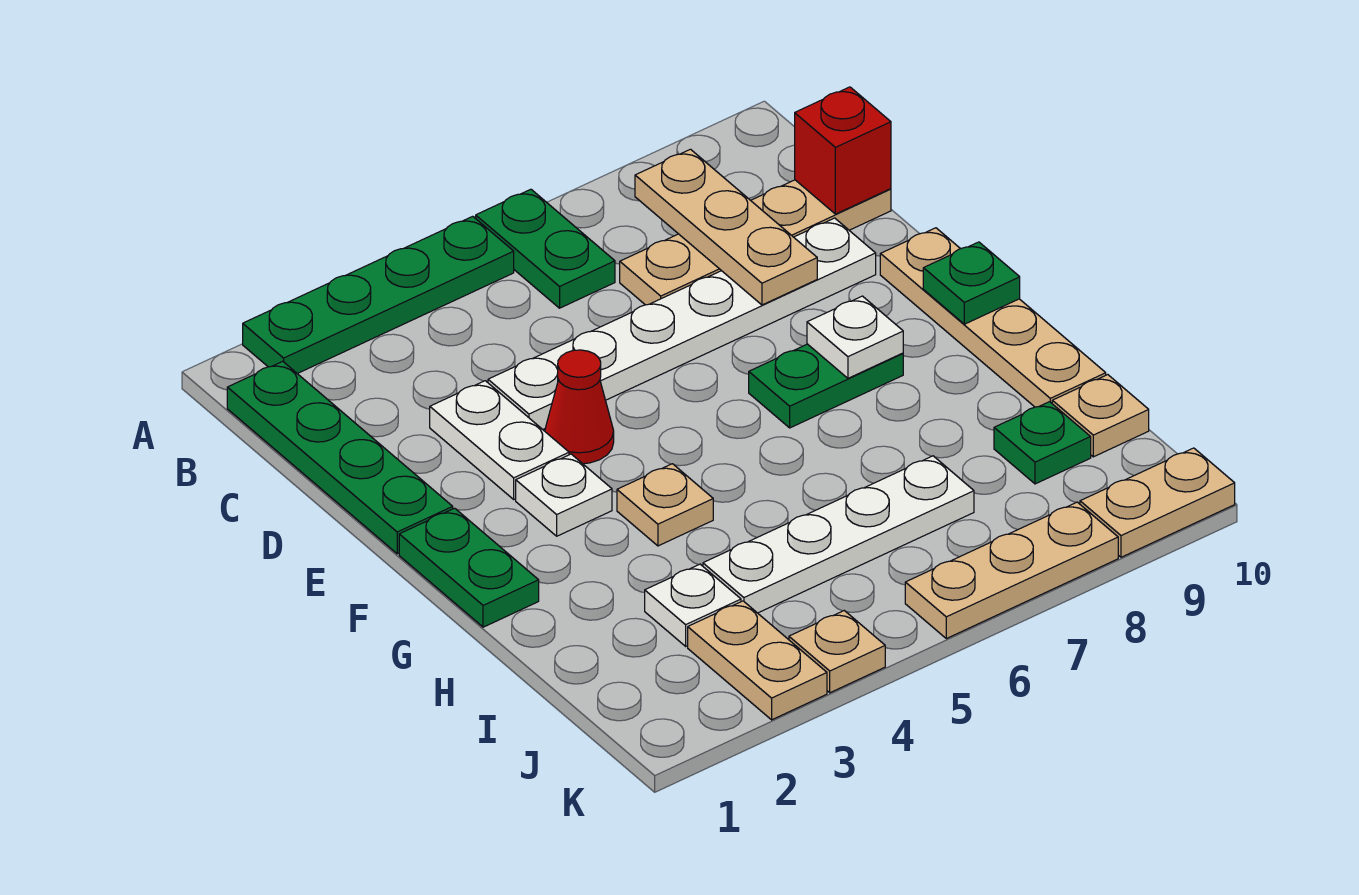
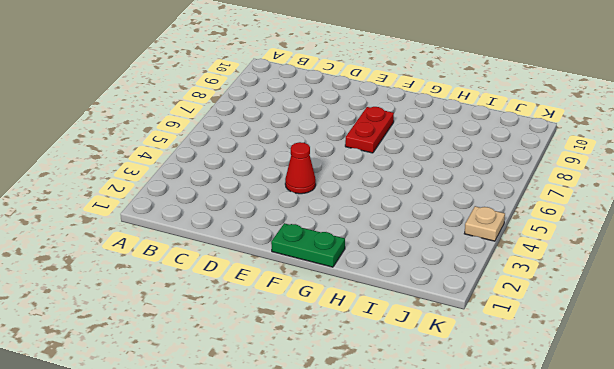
red plate F7:F8 level 1 -> green plate F7:F8 level 1
none -> green plate A2:A5 level 1
none -> green plate A6:B6 level 1
none -> green plate B1:E1 level 1

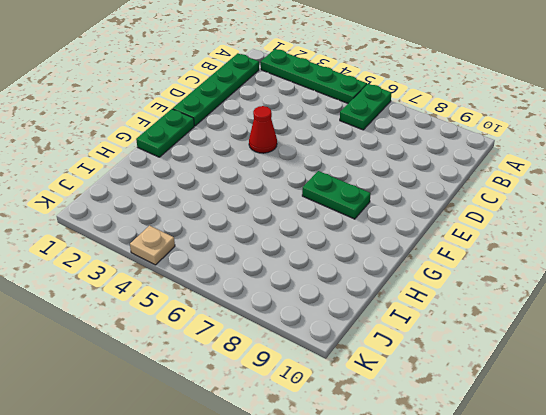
none -> tan plate C7:C10 level 1
none -> white plate D3:E3 level 1
none -> white plate D4:D9 level 1

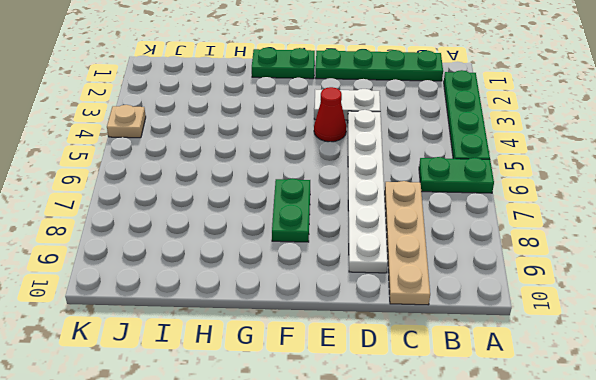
none -> tan plate E10:H10 level 1
none -> white plate F3 level 1
none -> tan plate G4 level 1

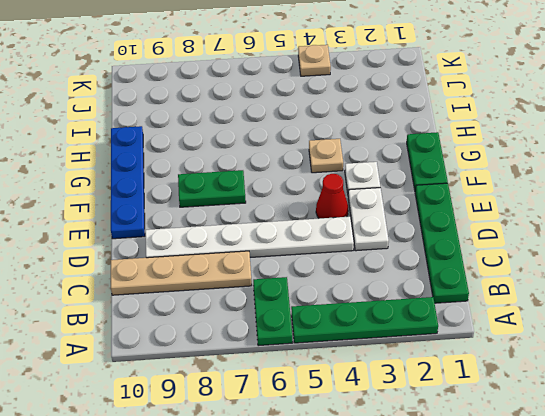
blue plate E10:H10 level 1 -> tan plate E10:H10 level 1
none -> white plate I3 level 1
none -> white plate I4:I7 level 1
none -> green plate I9 level 1

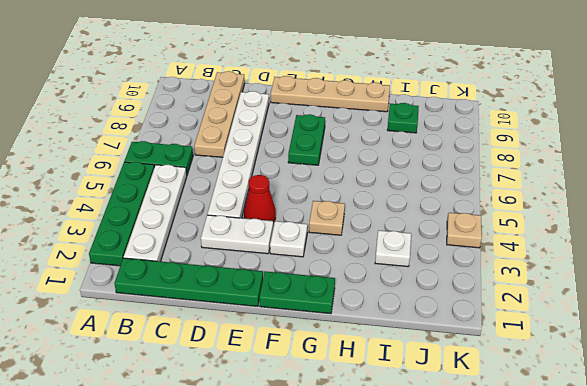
white plate B2:B5 level 1 -> white plate I4:I7 level 1
none -> tan plate I10 level 1
none -> tan plate J3:K3 level 1
none -> tan plate K6:K8 level 1

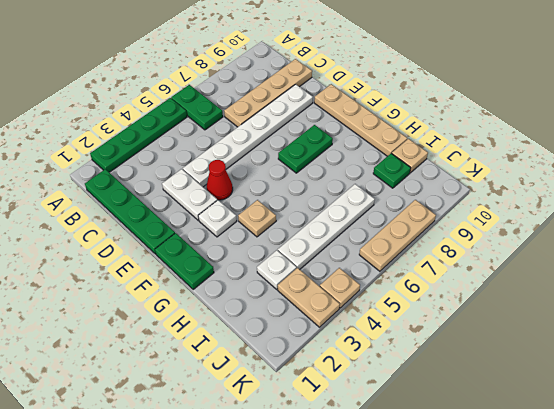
none -> tan plate K9:K10 level 1
none -> tan plate B8:D8 level 2
none -> red brick C10 level 2

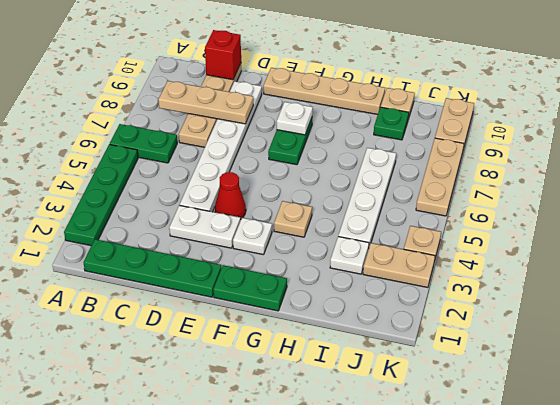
none -> green plate F10 level 2

